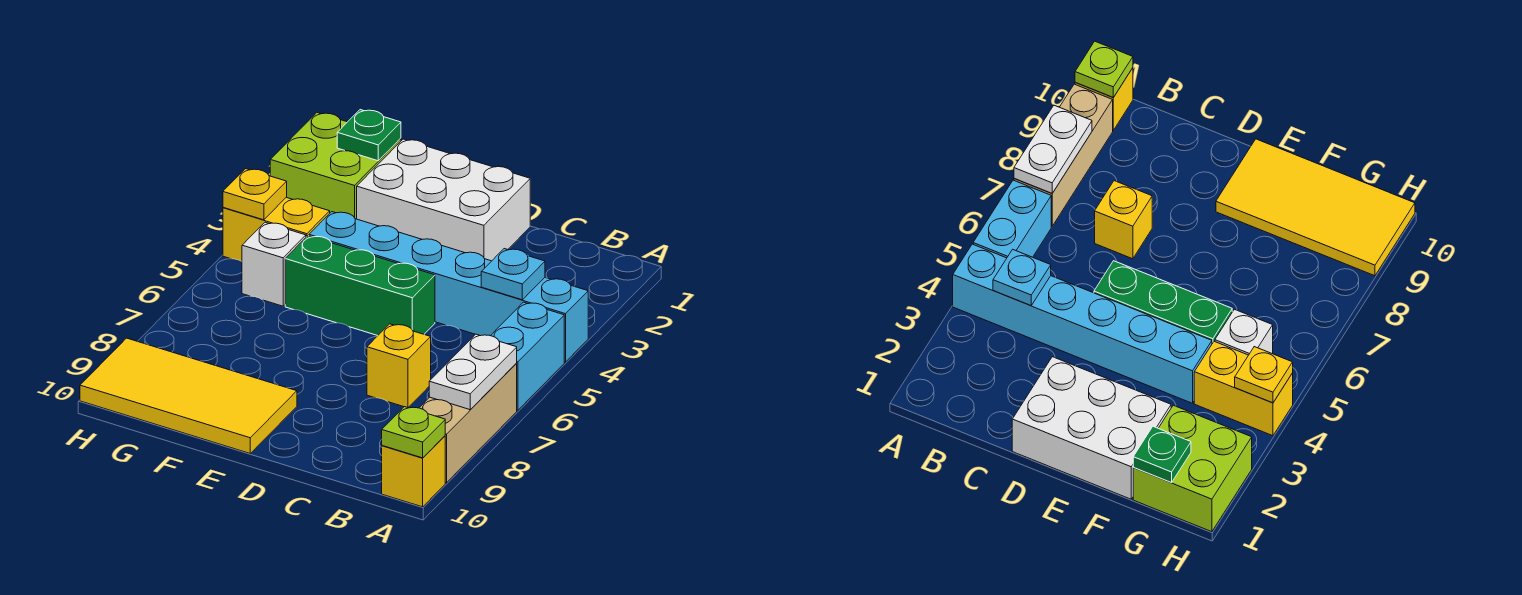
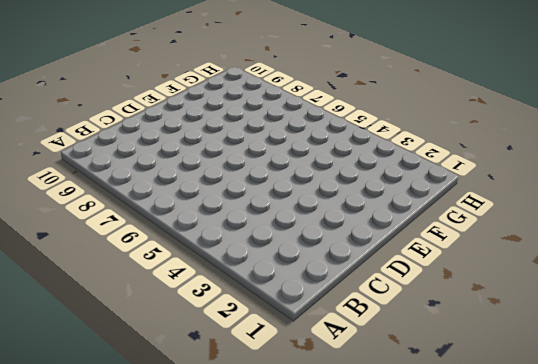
none -> cyan brick A4:F4 level 1
none -> cyan brick A5:A6 level 1
none -> tan brick A7:A9 level 1

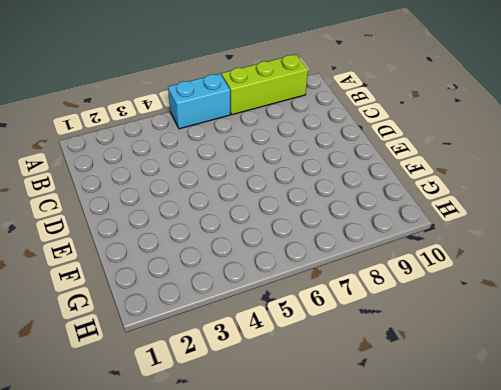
lime brick A7:A9 level 1 -> tan brick A7:A9 level 1
none -> cyan brick A4:F4 level 1
none -> yellow brick A10 level 1
none -> yellow brick C7 level 1

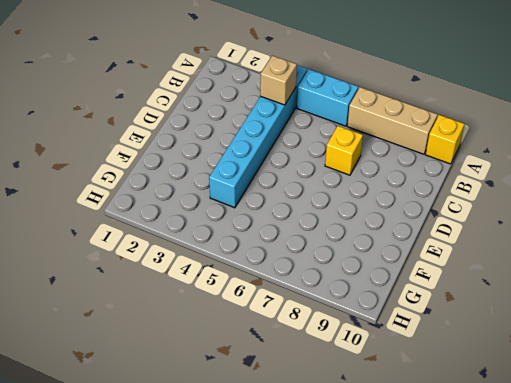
tan brick B4 level 2 -> cyan plate B4 level 2
none -> white brick D1:F2 level 1
none -> green brick D5:F5 level 1
none -> yellow tile E9:H10 level 1

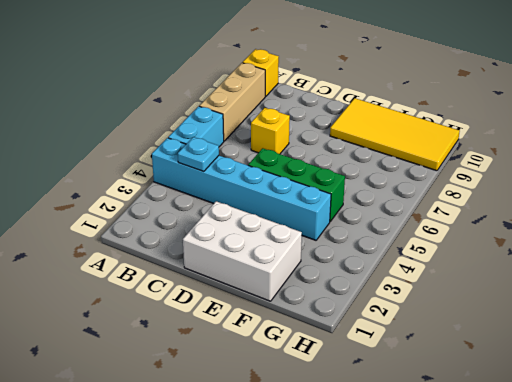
none -> lime brick G1:H2 level 1
none -> yellow brick G4:H4 level 1
none -> white brick G5 level 1

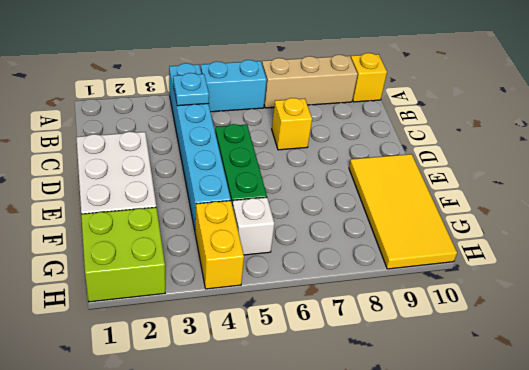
none -> white plate A7:A8 level 2
none -> lime plate A10 level 2
none -> green plate G1 level 2

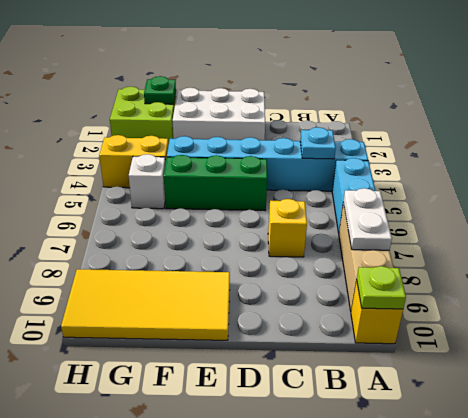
none -> yellow plate H4 level 2

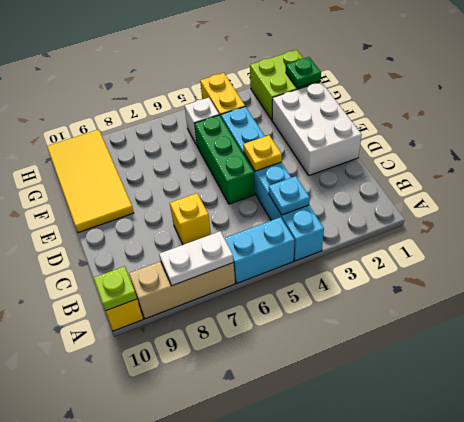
yellow plate D4 level 2 -> yellow plate H4 level 2

